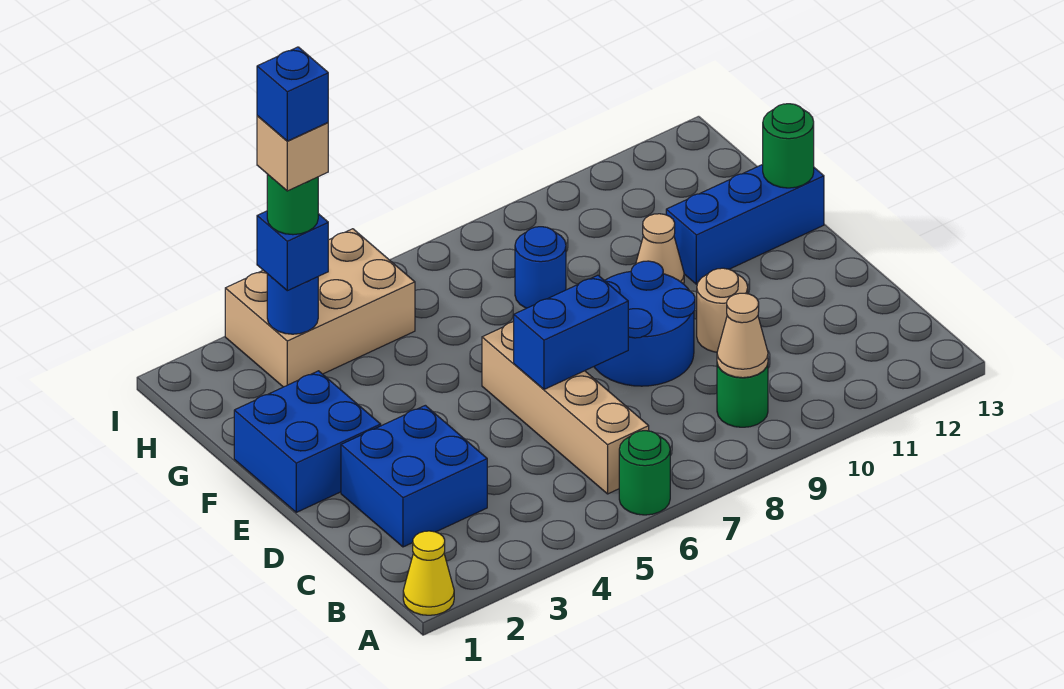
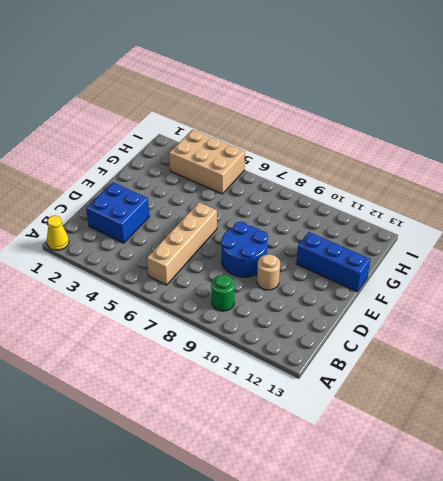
none -> green round brick A6 level 1
none -> blue brick E1:F2 level 1
none -> tan cone F10 level 1

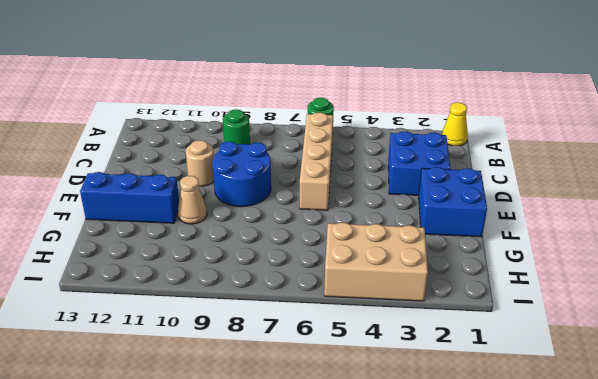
none -> blue round brick G8 level 1
none -> tan cone B9 level 2
none -> blue brick D6:D7 level 2

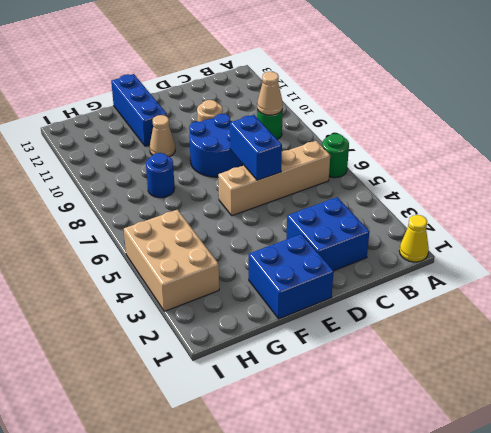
none -> green round brick F13 level 2
none -> blue round brick H3 level 2
none -> blue brick H3 level 3

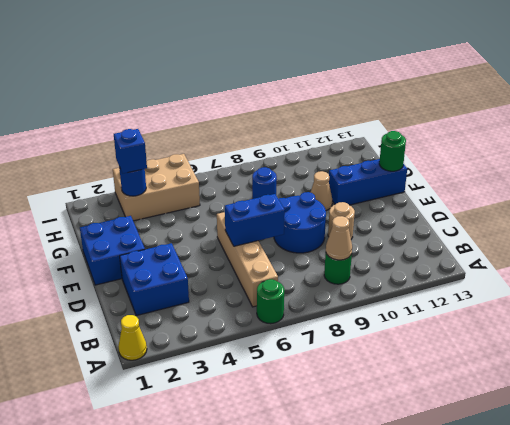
none -> green round brick H3 level 4
none -> tan brick H3 level 5
none -> blue brick H3 level 6

